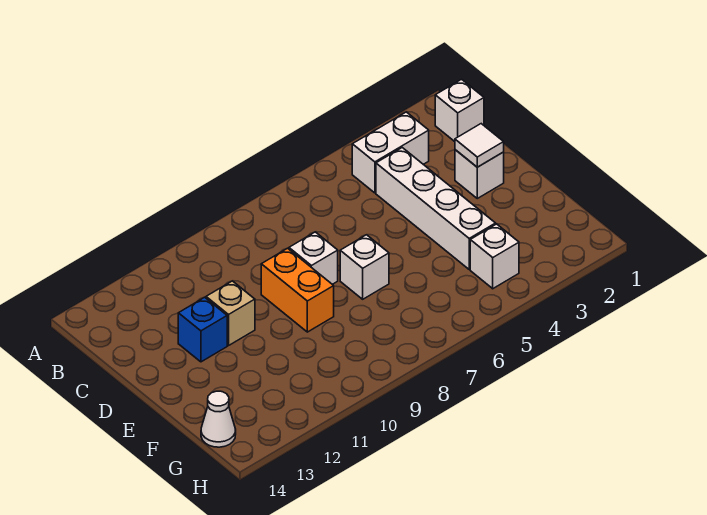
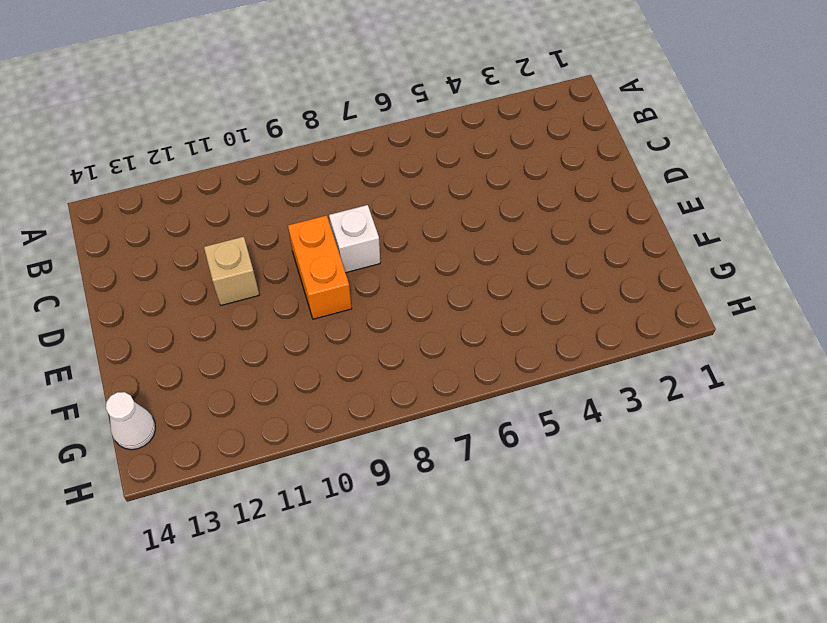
none -> white brick B1 level 1
none -> white brick B3:B4 level 1
none -> white brick C4:F4 level 1

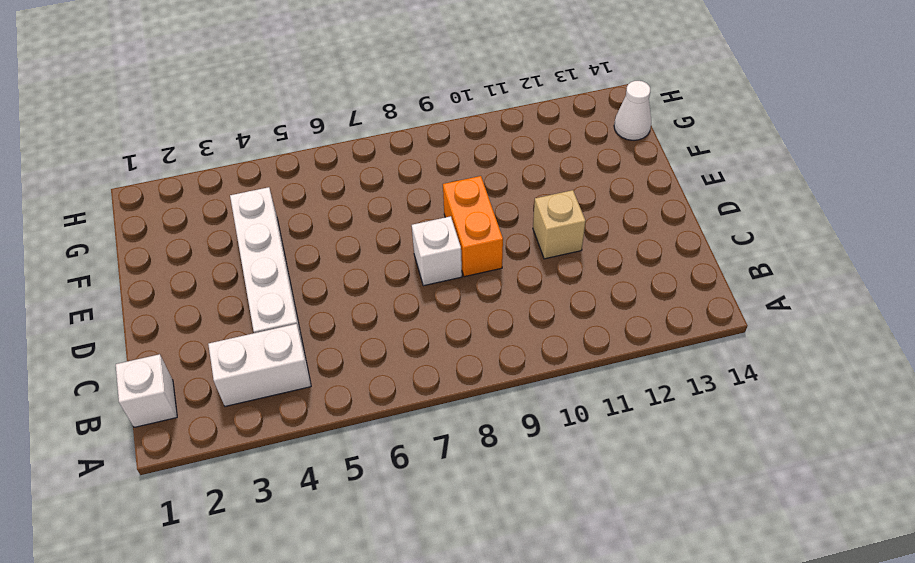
none -> white brick D2 level 1
none -> blue brick D12 level 1
none -> white brick E7 level 1

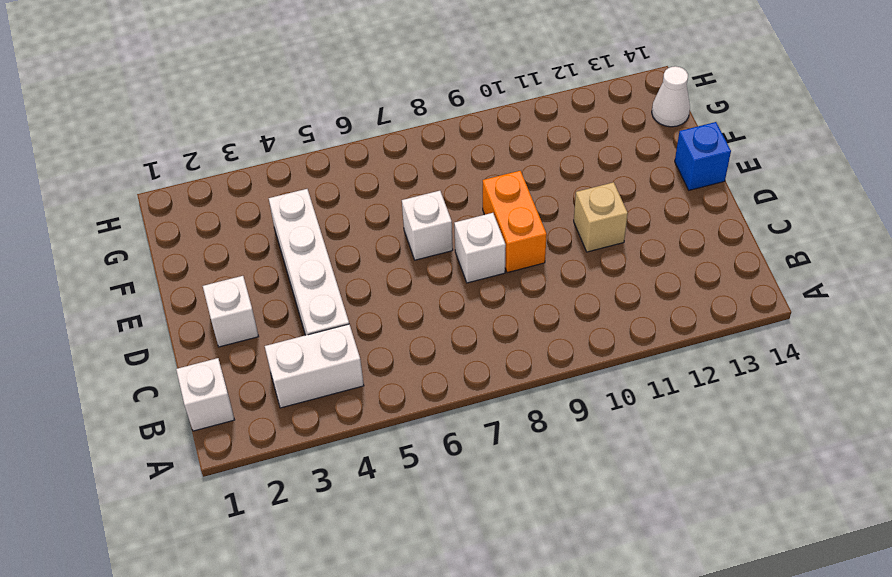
blue brick E14 level 1 -> blue brick D12 level 1
none -> white brick G4 level 1
none -> white tile D2 level 2

